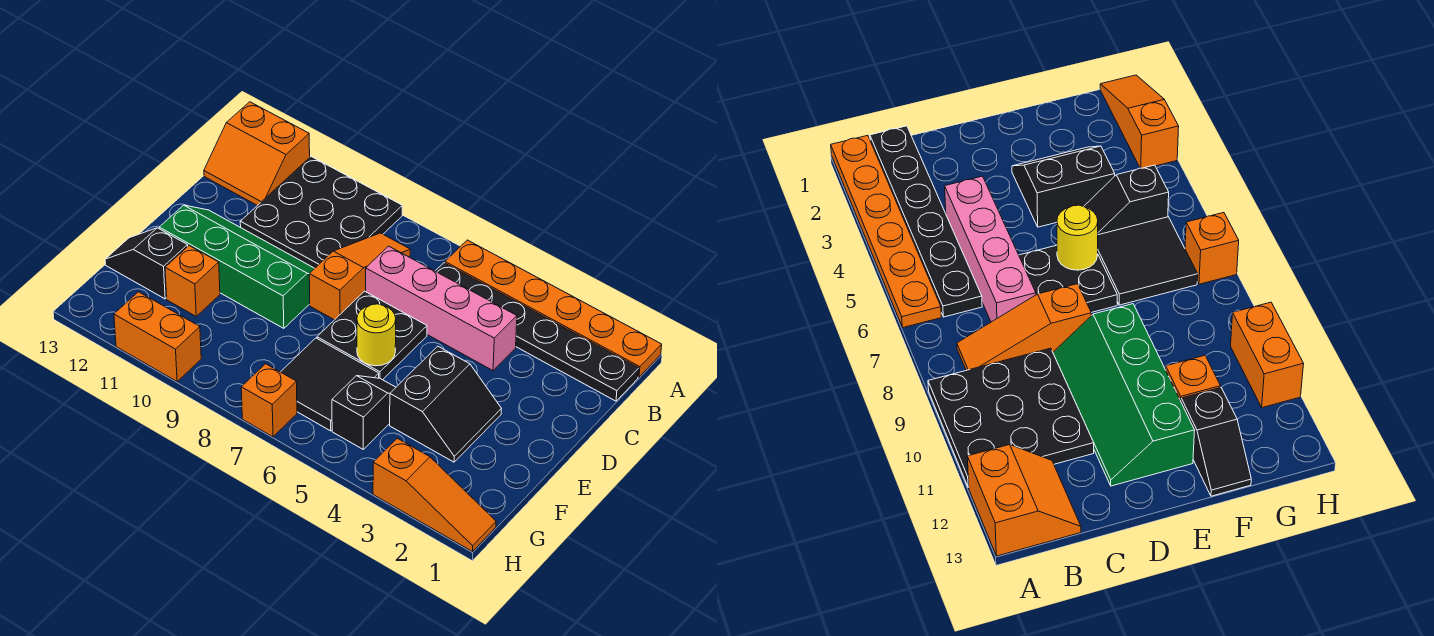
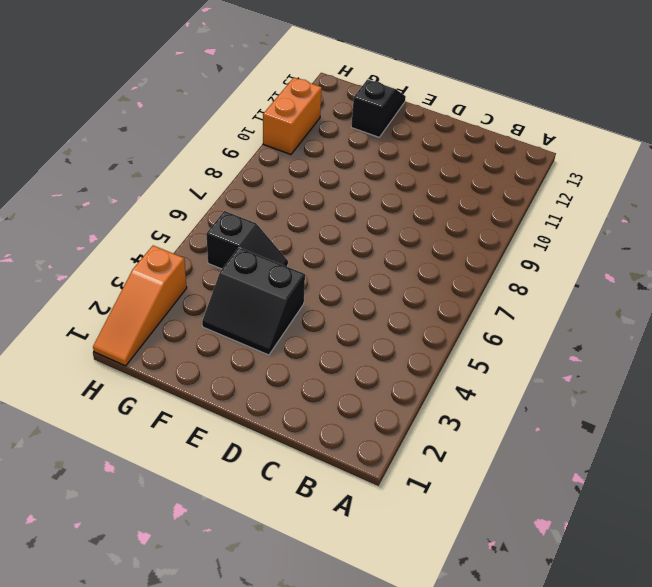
none -> orange plate A1:A6 level 1
none -> black plate A9:C11 level 1
none -> orange slope A12:B13 level 1 top A

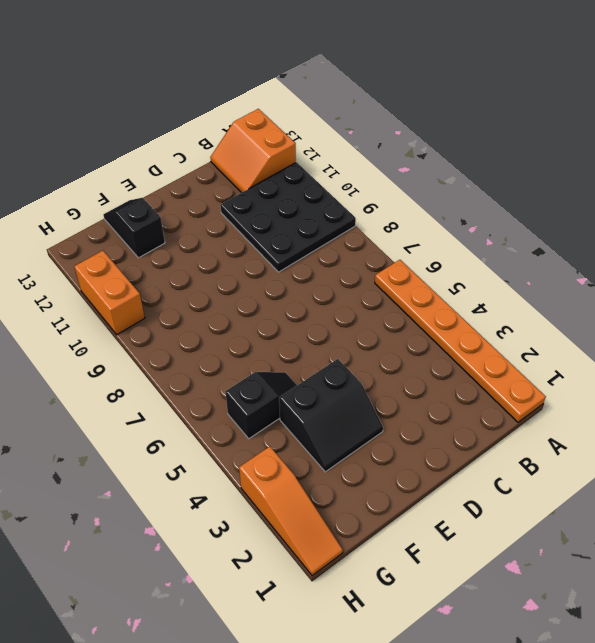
none -> black plate B1:B6 level 1
none -> orange slope B8:D8 level 1 top D
none -> pink brick C4:C7 level 1

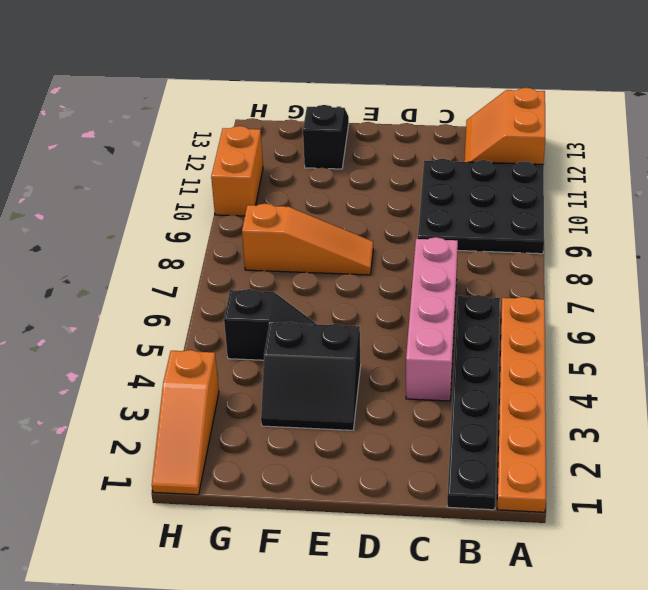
orange slope E8:G8 level 1 top G -> orange slope B8:D8 level 1 top D
none -> black plate D6:E7 level 1
none -> green slope D9:E12 level 1 top E
none -> black tile F6:G7 level 1

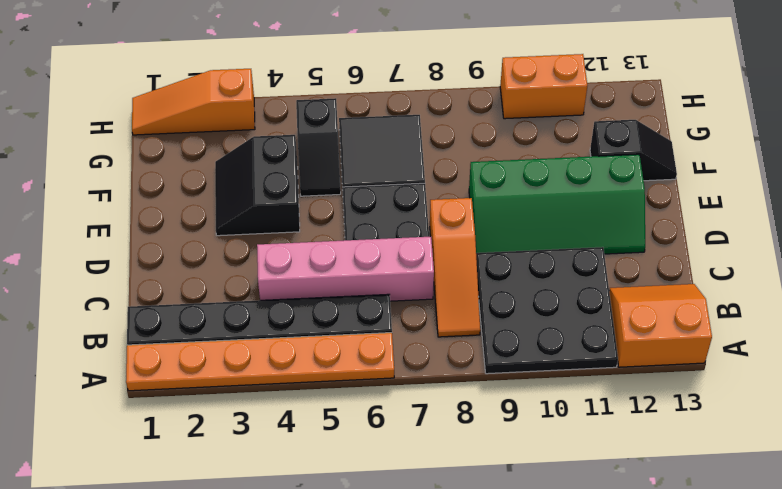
none -> orange brick F11 level 1
none -> orange brick H7 level 1
none -> yellow round brick E6 level 2

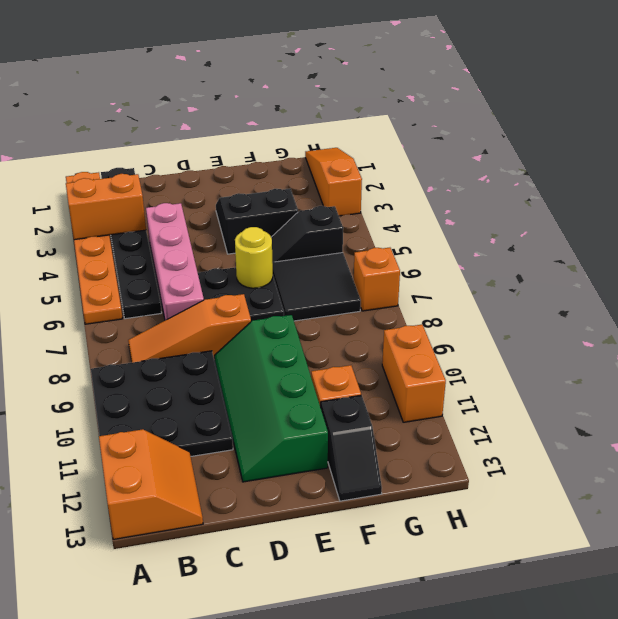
orange brick A3:B3 level 2 -> none

